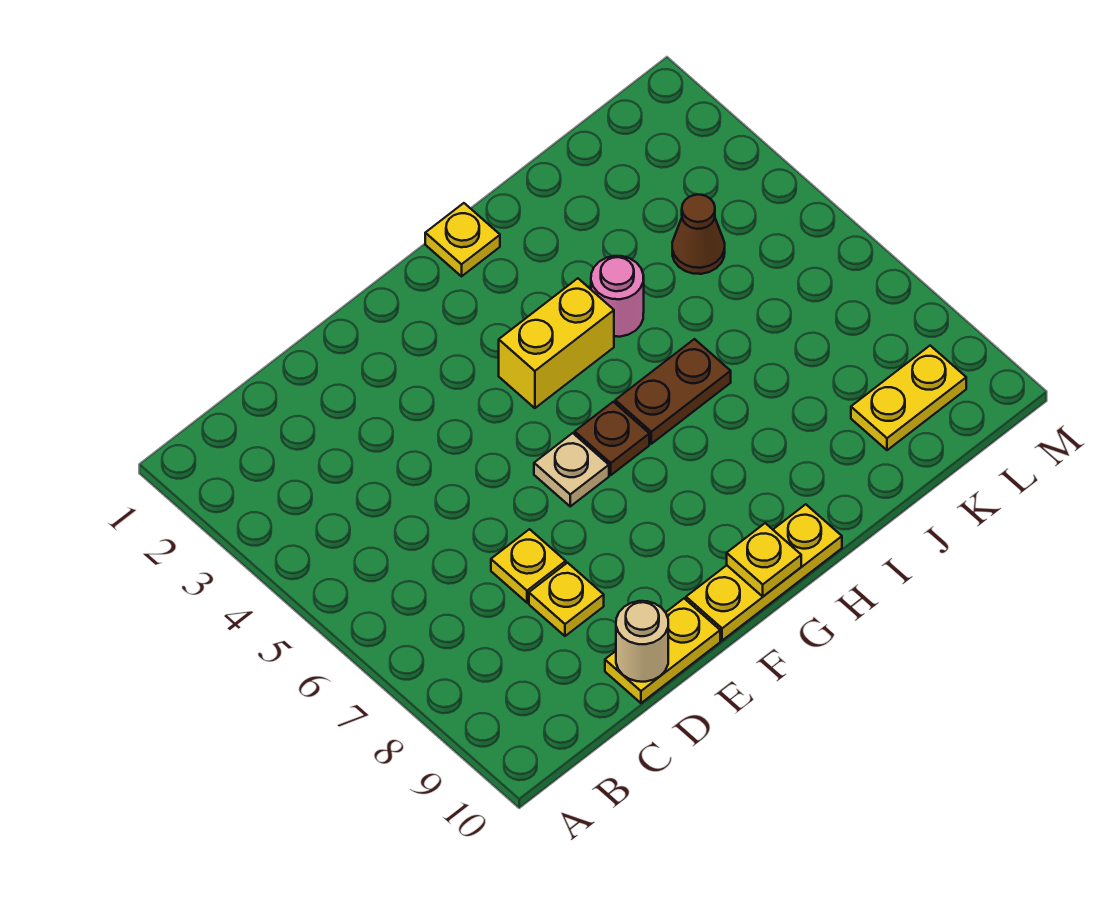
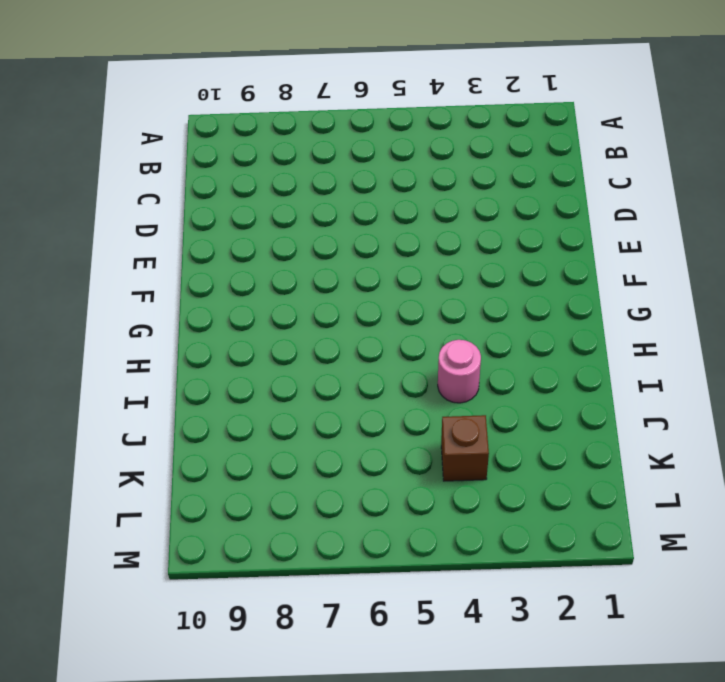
brown brick K4 level 1 -> brown cone K4 level 1
none -> yellow plate D7 level 1
none -> yellow plate D8 level 1
none -> yellow plate D10:E10 level 1

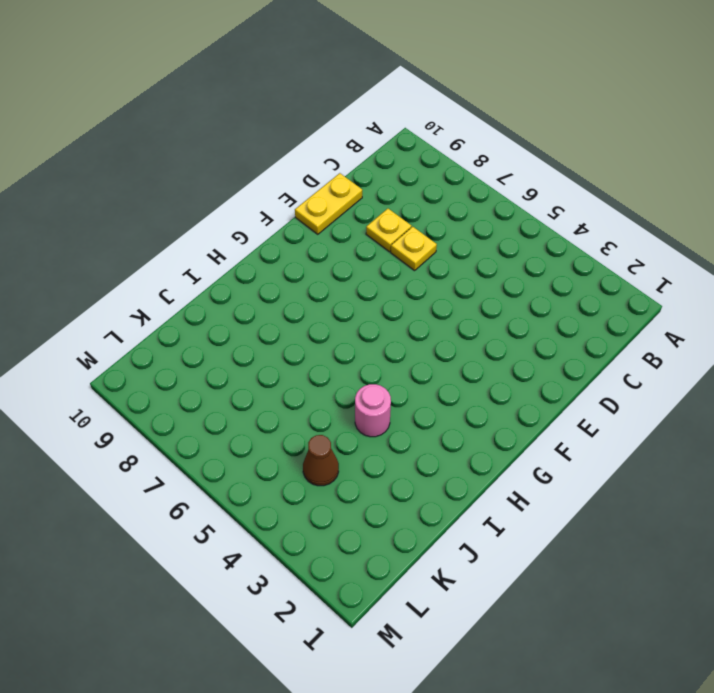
none -> tan plate F6 level 1
none -> yellow plate F10:H10 level 1
none -> yellow brick G4:H4 level 1

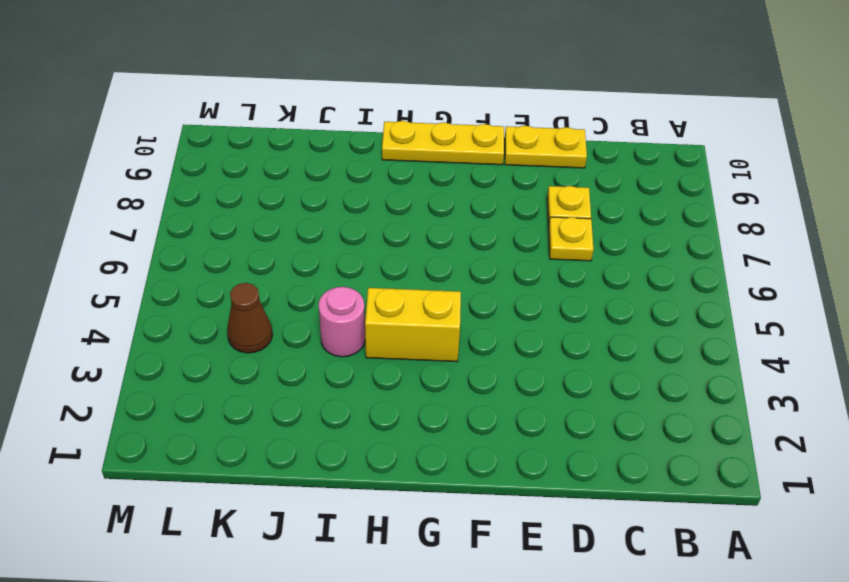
none -> tan plate F6 level 1
none -> brown plate G6 level 1
none -> yellow plate H1 level 1

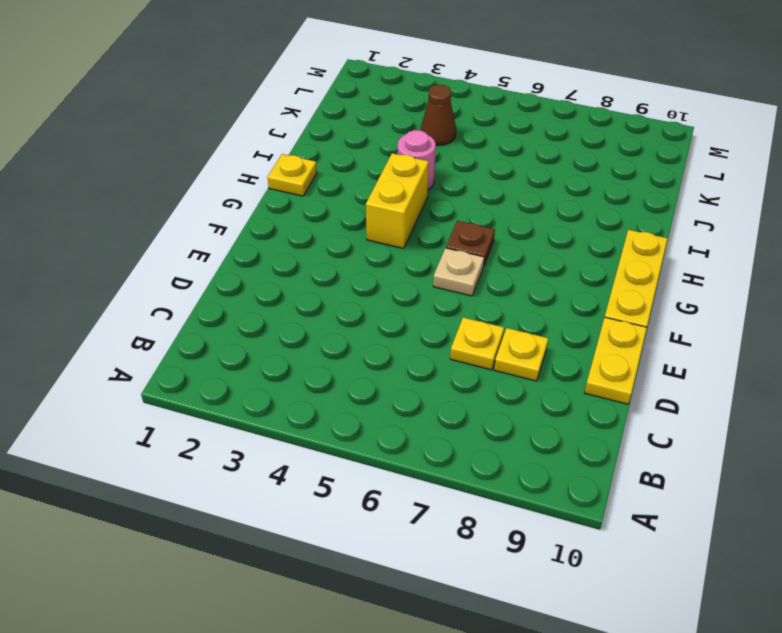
none -> brown plate H6:I6 level 1
none -> yellow plate K9:L9 level 1
none -> tan round brick D10 level 2

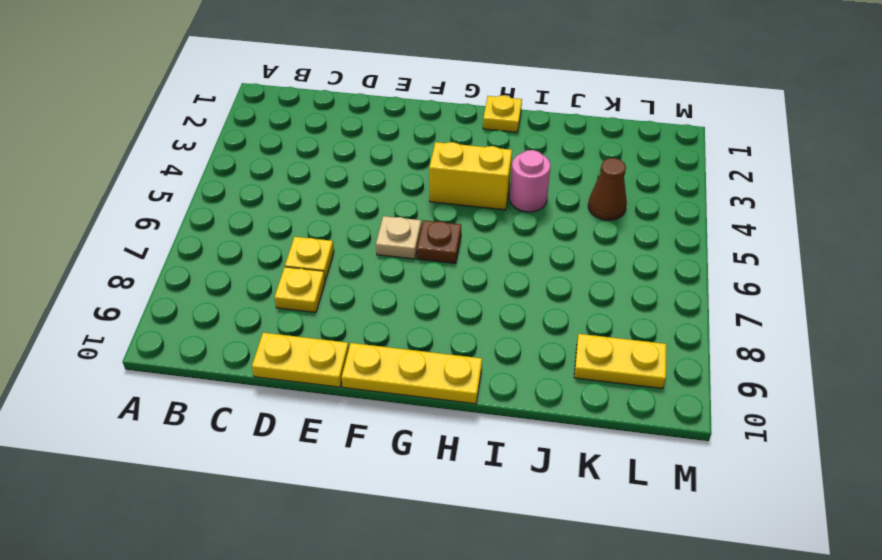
none -> brown plate H6:I6 level 1
none -> tan round brick D10 level 2
none -> yellow plate G10 level 2

